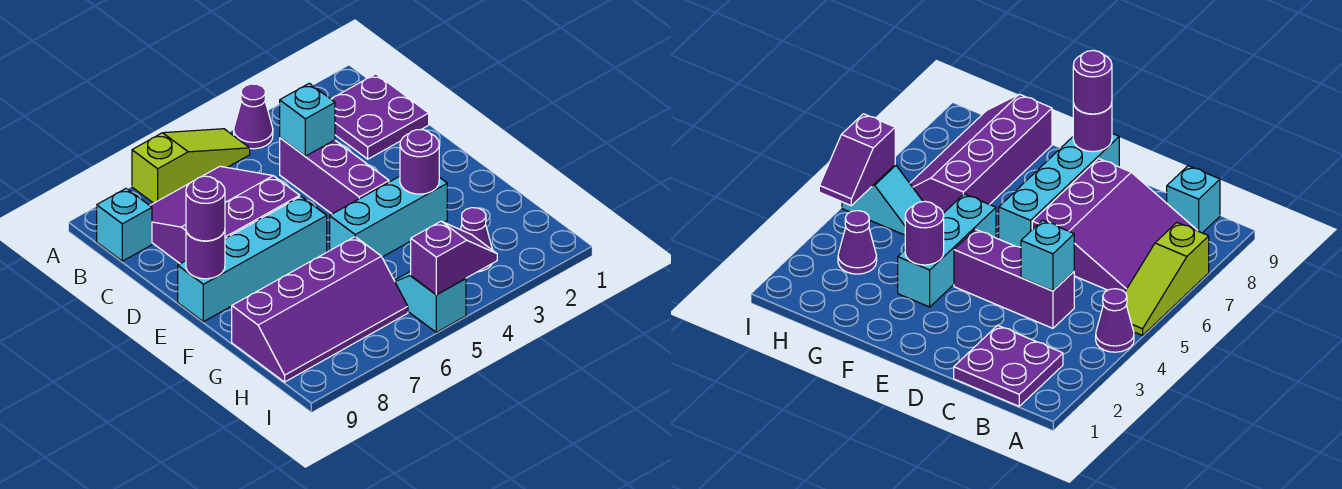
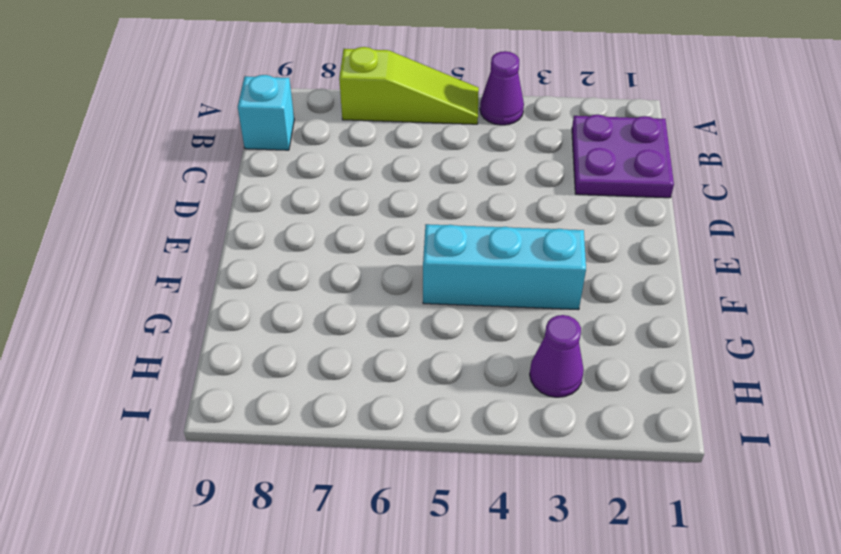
none -> purple slope B6:D8 level 1 top D
none -> purple brick C4:E4 level 1
none -> cyan brick E6:E9 level 1

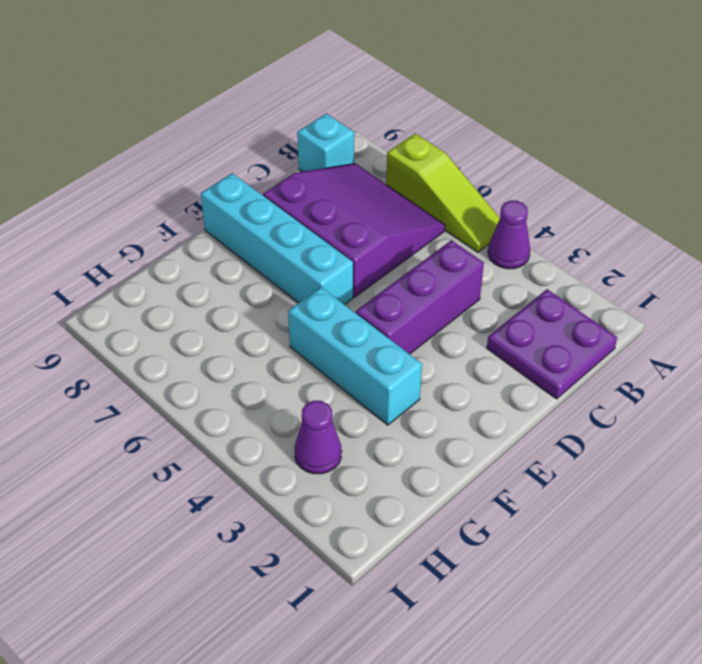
none -> purple slope G6:H9 level 1 top G
none -> cyan slope H5:I5 level 1 top I
none -> cyan brick C4 level 2

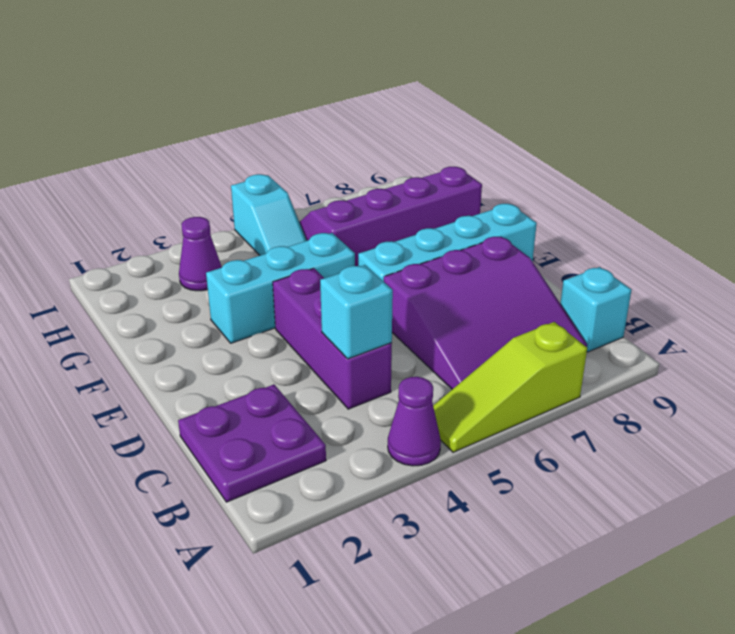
none -> purple round brick E9 level 2
none -> purple round brick F3 level 2
none -> purple slope I4:I5 level 2 top 5

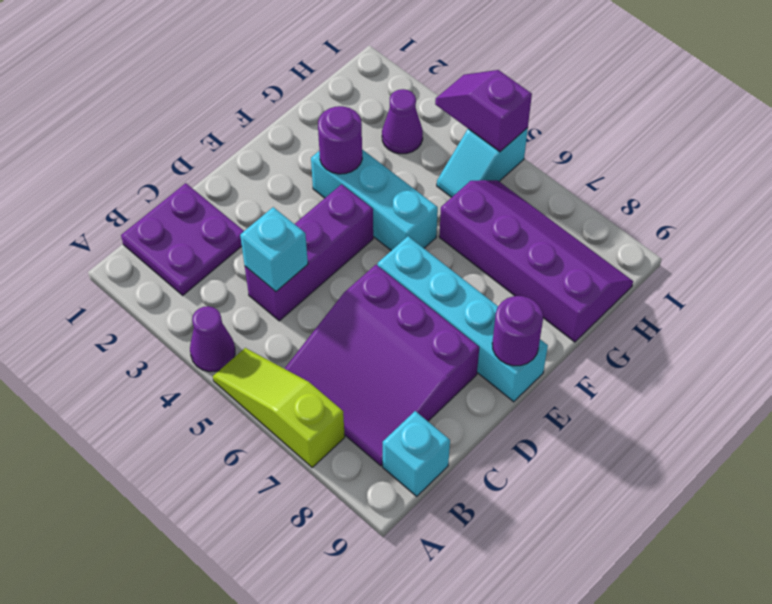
none -> purple round brick E9 level 3

